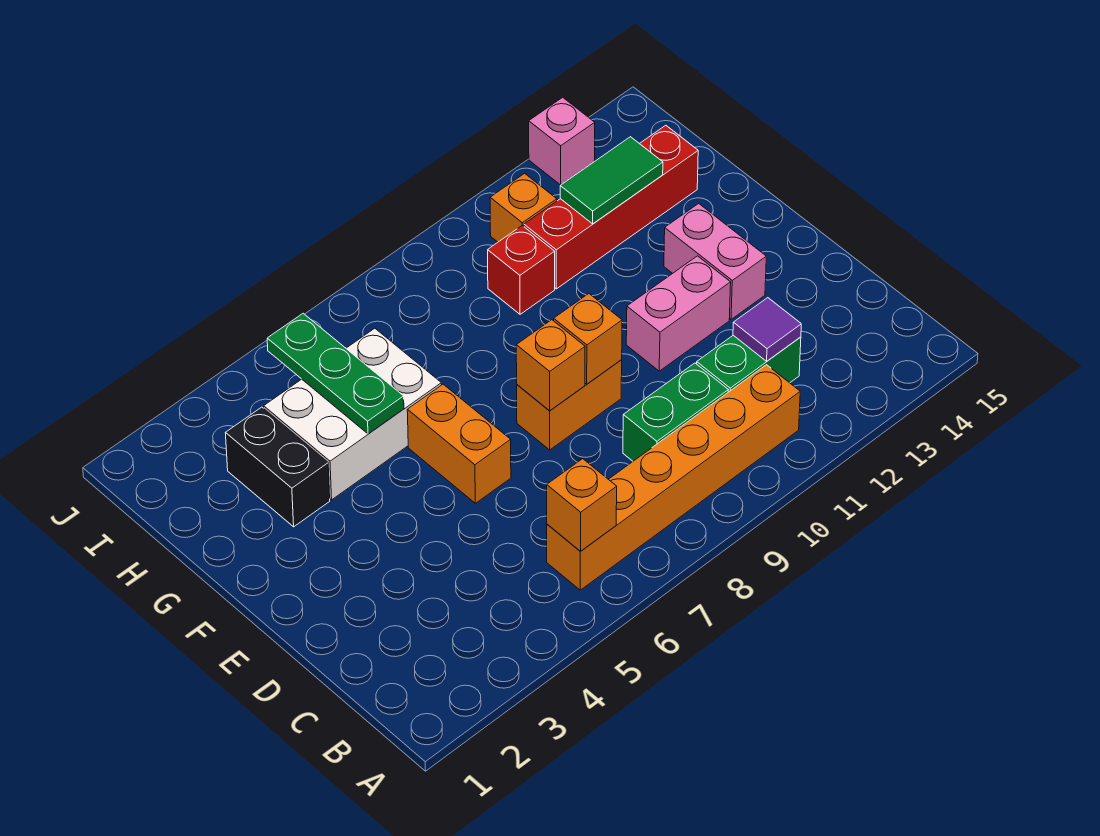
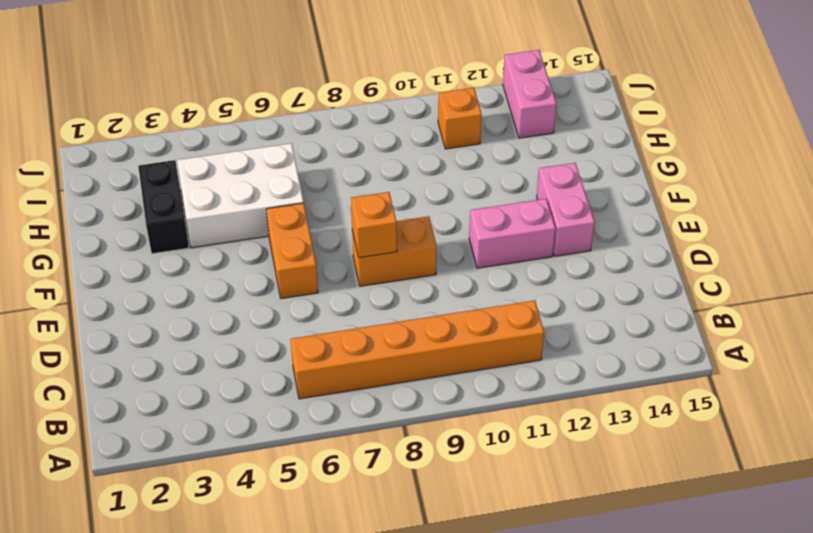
pink brick I13:J13 level 1 -> pink brick J13 level 1
none -> green brick C9:C10 level 1
none -> green brick C11:C12 level 1
none -> red brick H10 level 1

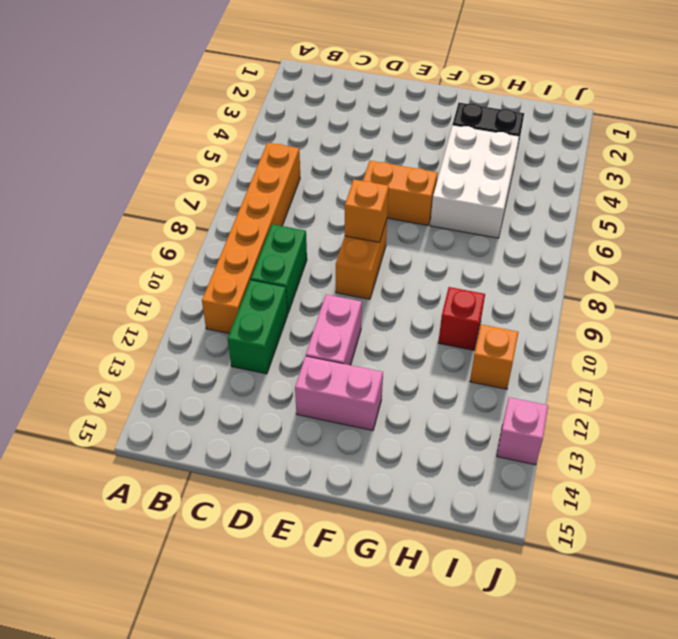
none -> red brick H11:H14 level 1
none -> orange brick B6 level 2
none -> purple tile C12 level 2

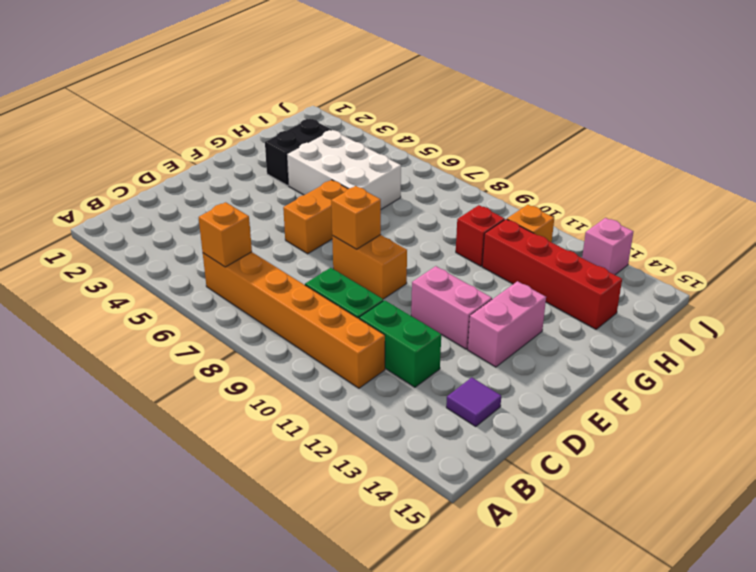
purple tile C14 level 1 -> purple tile C12 level 2
none -> orange brick E9 level 2
none -> green plate G5:I5 level 2
none -> green tile H12:H13 level 2

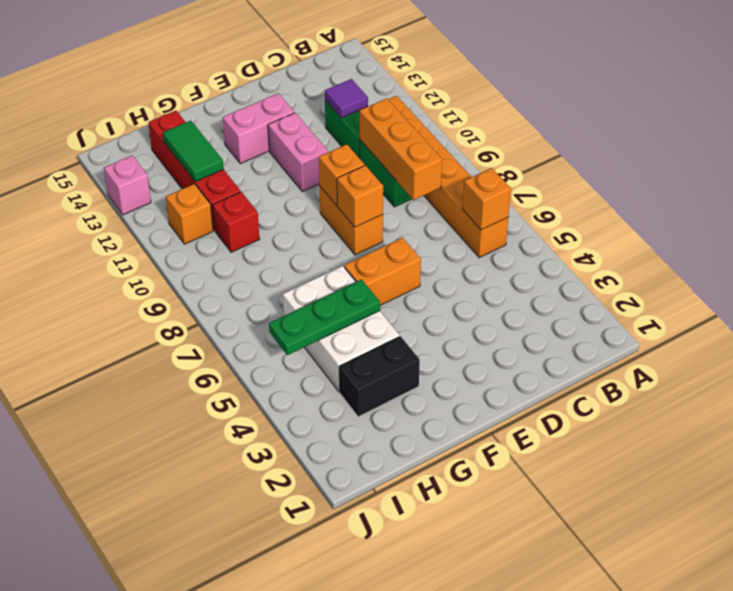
orange brick C8:C10 level 2 -> none

